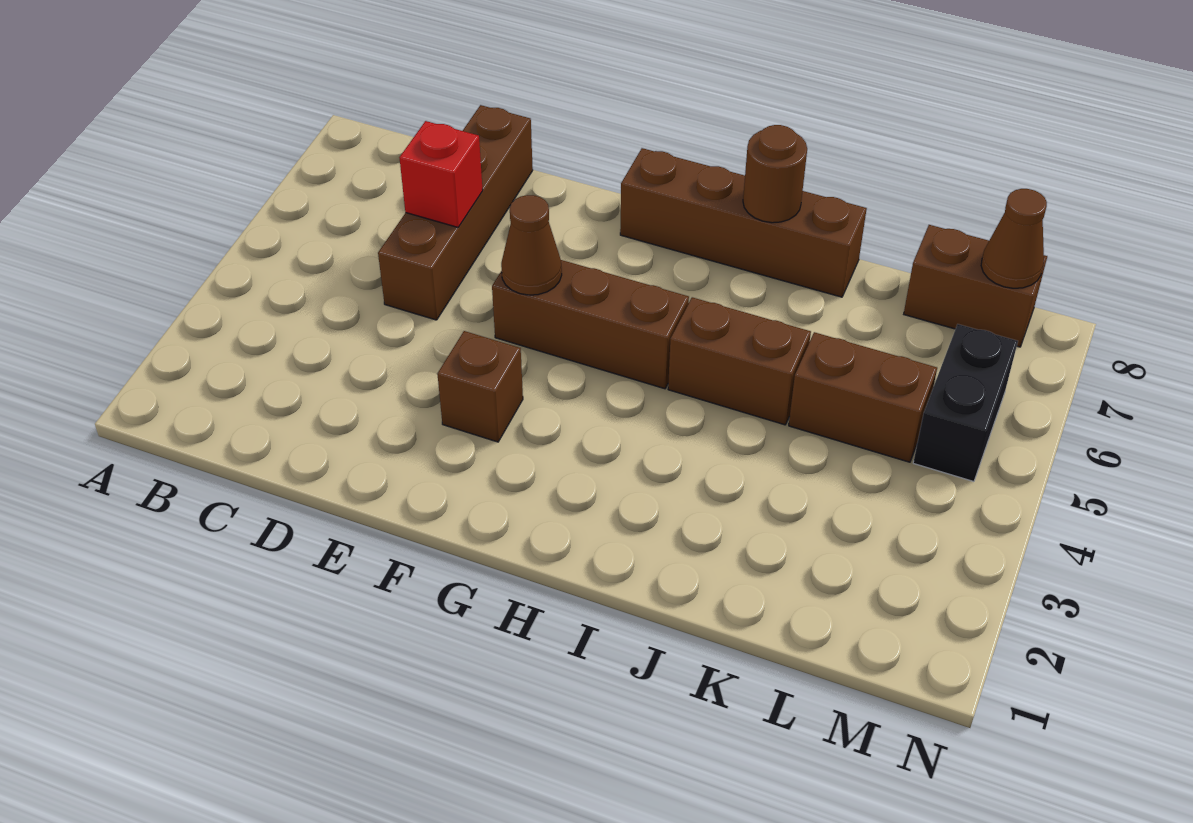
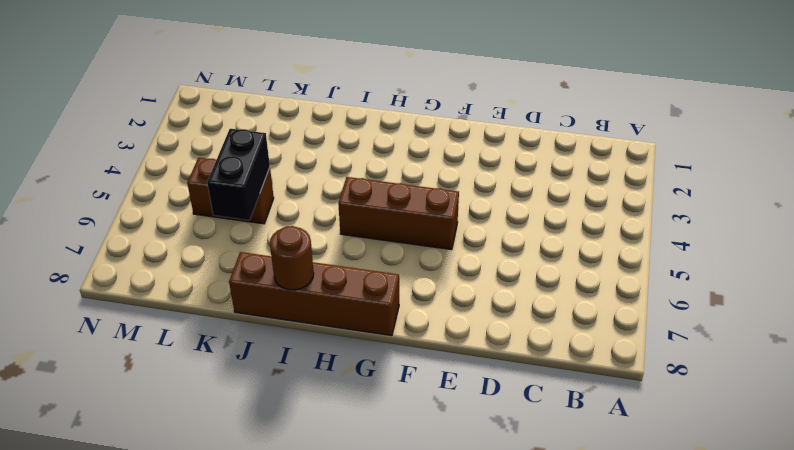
black brick K5:K6 level 2 -> black brick M5:M6 level 1
none -> brown brick D5:D8 level 1
none -> brown brick F3 level 1
none -> brown brick I5:J5 level 1

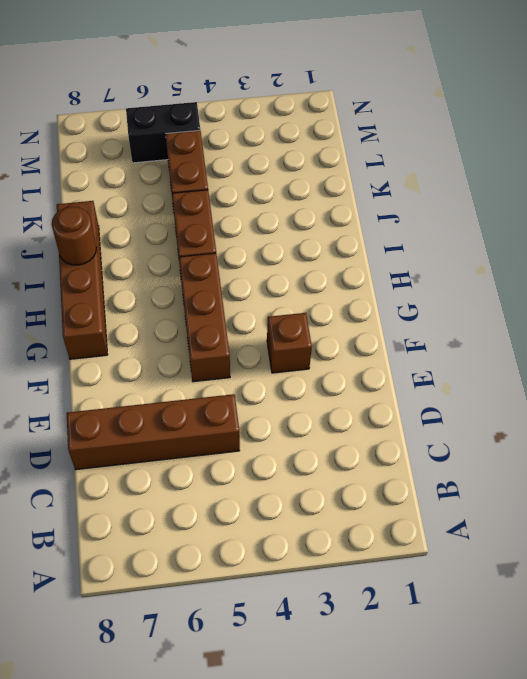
none -> brown brick L8:M8 level 1
none -> red brick D6 level 2
none -> brown cone F5 level 2

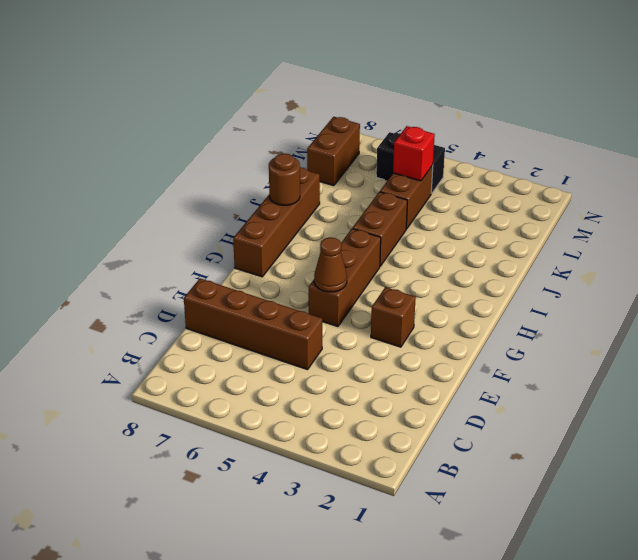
red brick L5 level 2 -> red brick D6 level 2
none -> brown cone M8 level 2

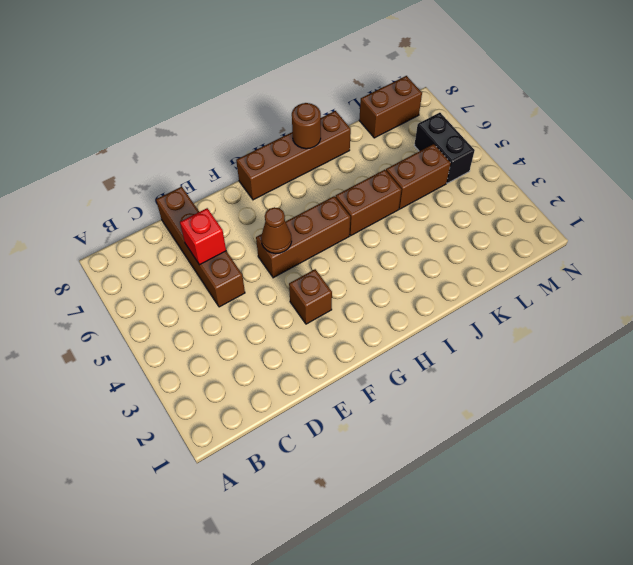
none -> brown cone M8 level 2

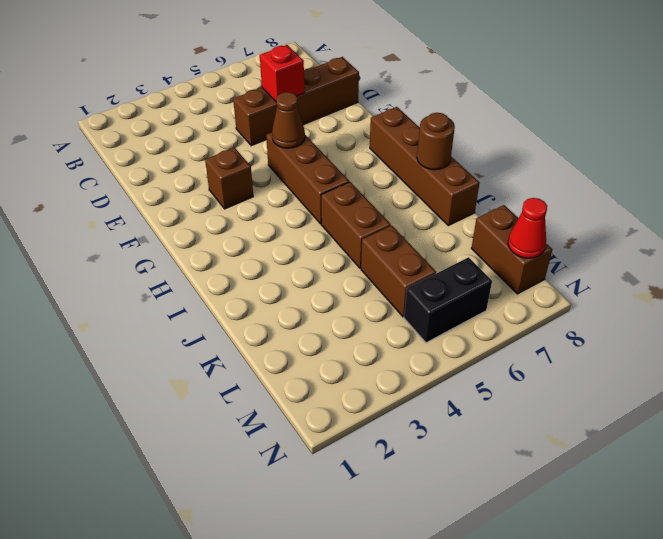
red cone M8 level 2 -> brown cone M8 level 2

